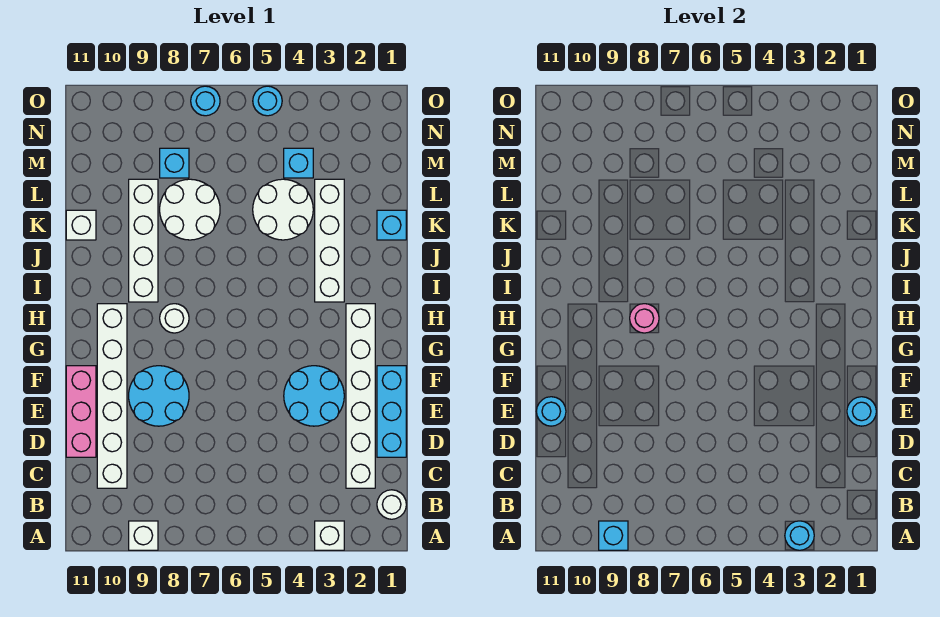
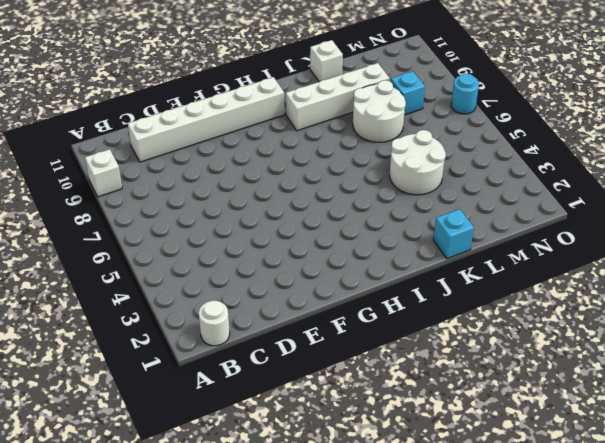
none -> white brick A3 level 1
none -> white brick C2:H2 level 1
none -> cyan brick D1:F1 level 1

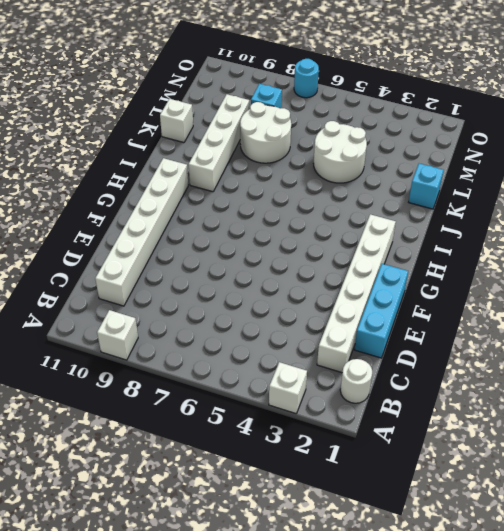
none -> pink brick D11:F11 level 1
none -> cyan round brick E3:F4 level 1
none -> cyan round brick E8:F9 level 1

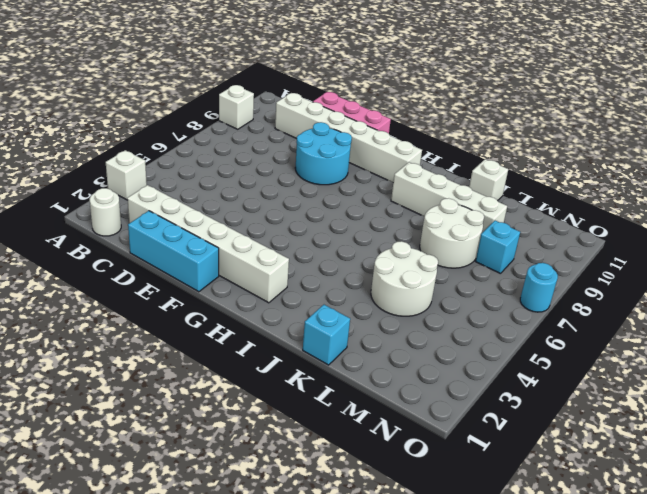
none -> cyan round brick E3:F4 level 1
none -> white round brick H8 level 1
none -> white brick I3:L3 level 1

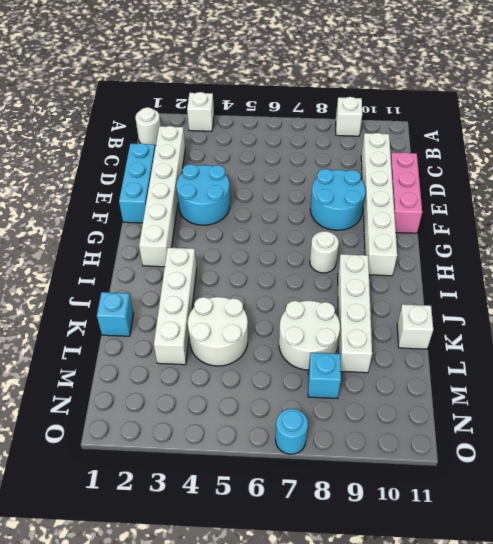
none -> cyan brick M4 level 1
none -> cyan round brick O5 level 1
none -> cyan round brick A3 level 2

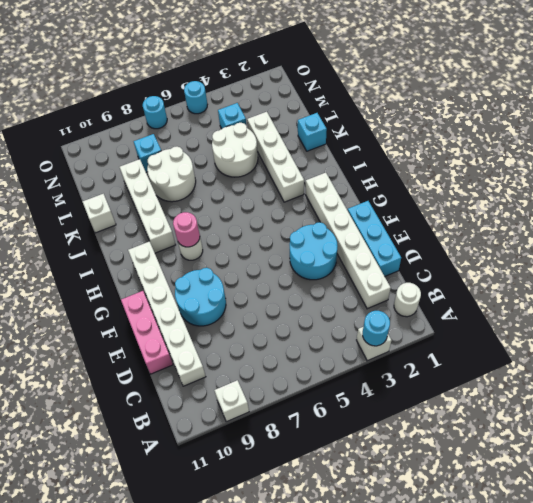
none -> cyan brick A9 level 2
none -> cyan round brick E1 level 2
none -> cyan round brick E11 level 2

